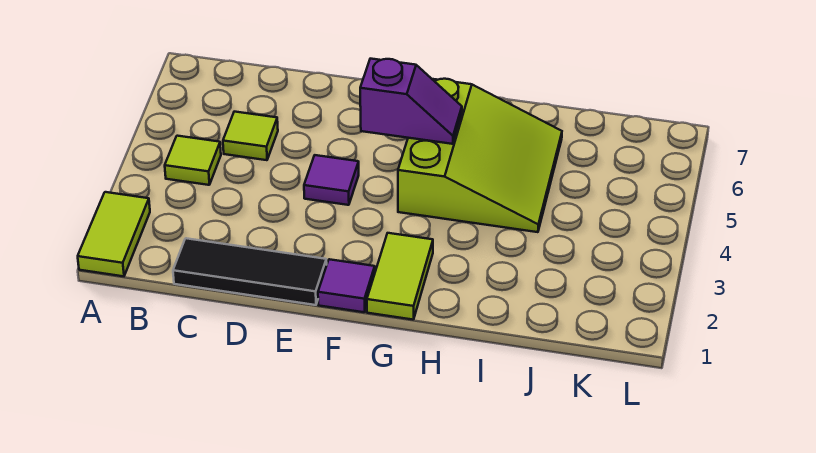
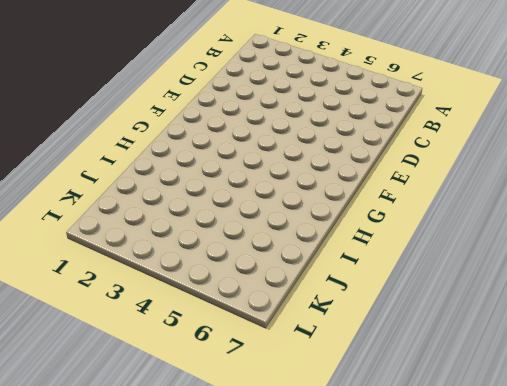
none -> lime tile A1:A2 level 1
none -> lime tile B4 level 1

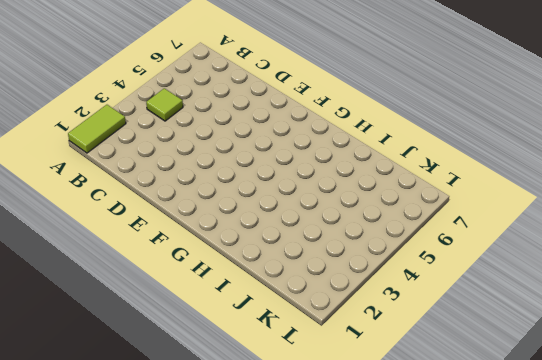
none -> black tile C1:E1 level 1
none -> lime tile C5 level 1

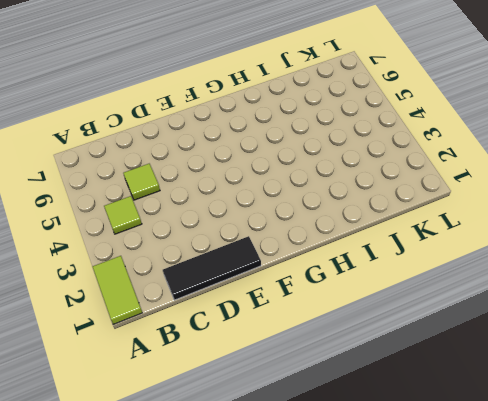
none -> purple tile E4 level 1
none -> purple tile F1 level 1

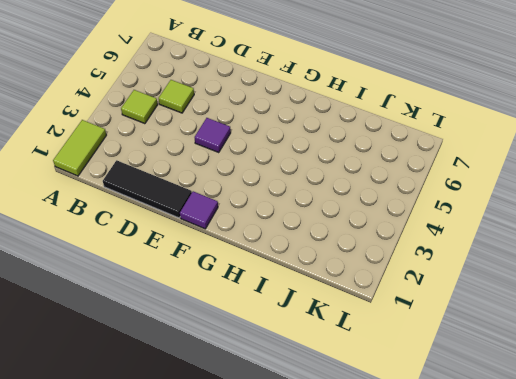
none -> lime tile G1:G2 level 1
none -> lime slope G4:I6 level 1 top G

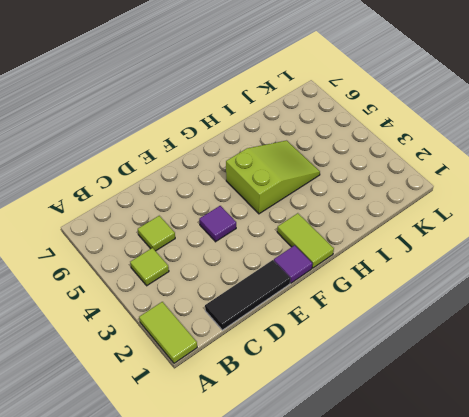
lime slope G4:I5 level 1 top G -> lime slope G4:I6 level 1 top G
none -> purple slope F5:G5 level 2 top F

